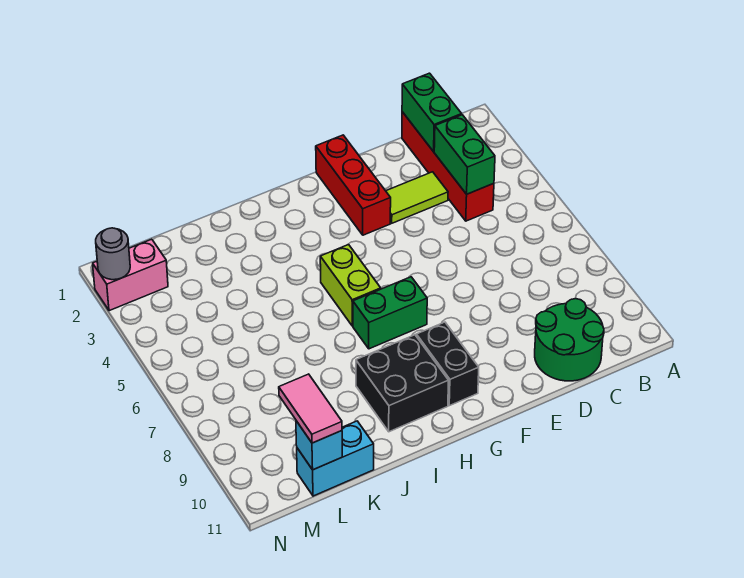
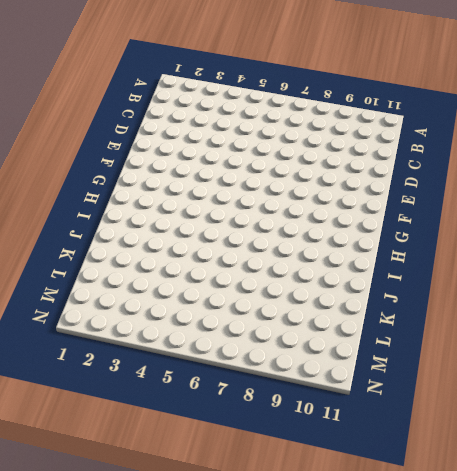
none -> red brick C1:C4 level 1
none -> green round brick C10:D11 level 1
none -> lime tile D3:E3 level 1

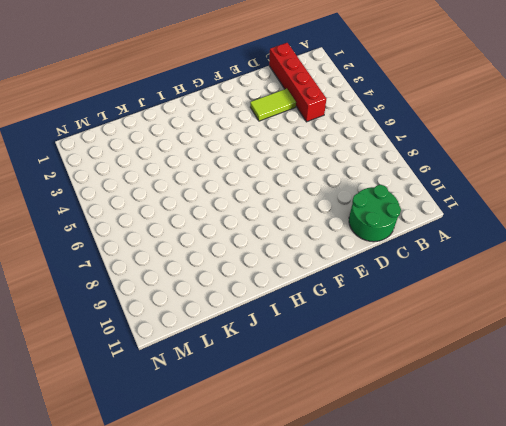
none -> red brick F1:F3 level 1
none -> green brick G7:H7 level 1
none -> black brick G9:G10 level 1

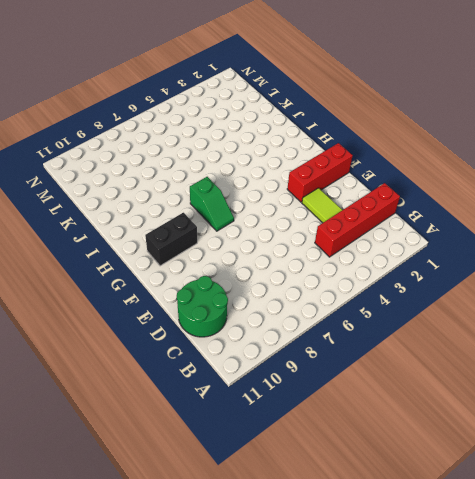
green slope G7:H7 level 1 top H -> green brick G7:H7 level 1
none -> lime brick H5:H6 level 1
none -> black brick H9:I10 level 1
none -> cyan brick K11:L11 level 1

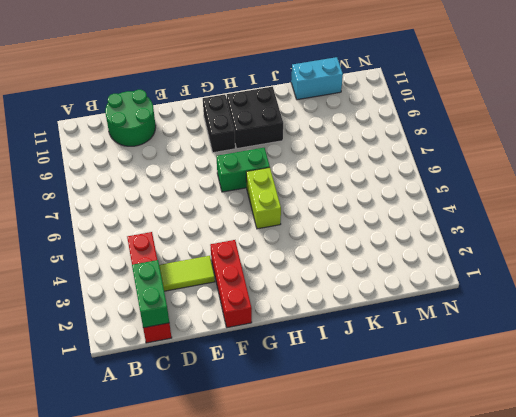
none -> pink brick M2:N2 level 1
none -> green brick C3:C4 level 2
none -> cyan brick L11 level 2

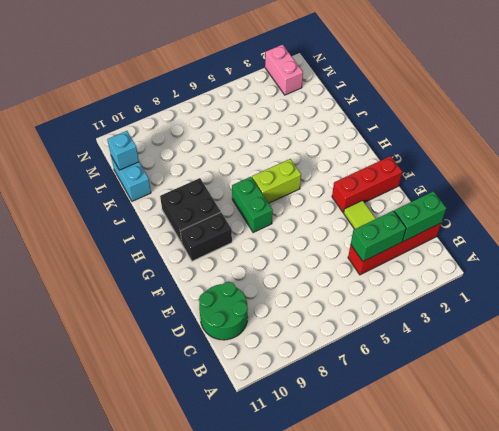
none -> grey round brick N2 level 2
none -> pink tile L10:L11 level 3

